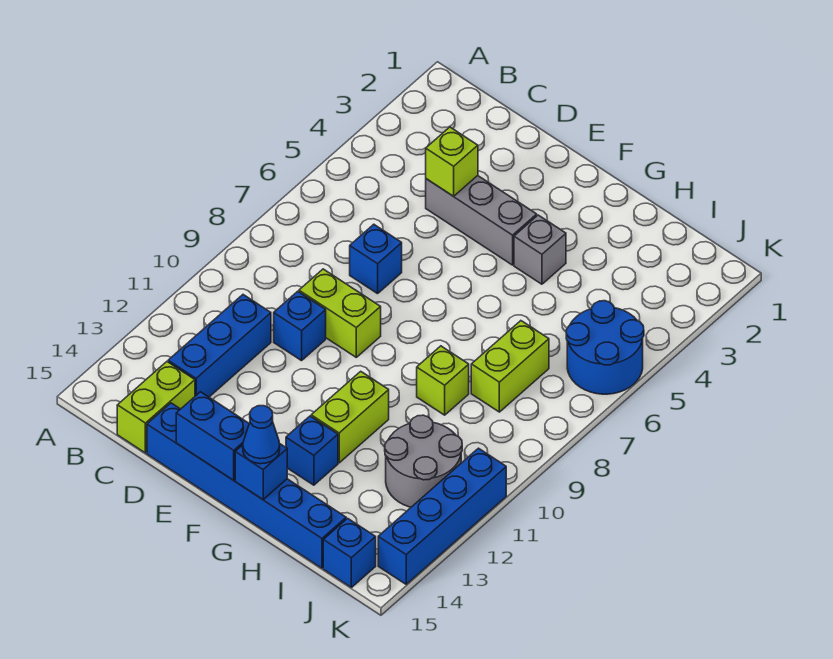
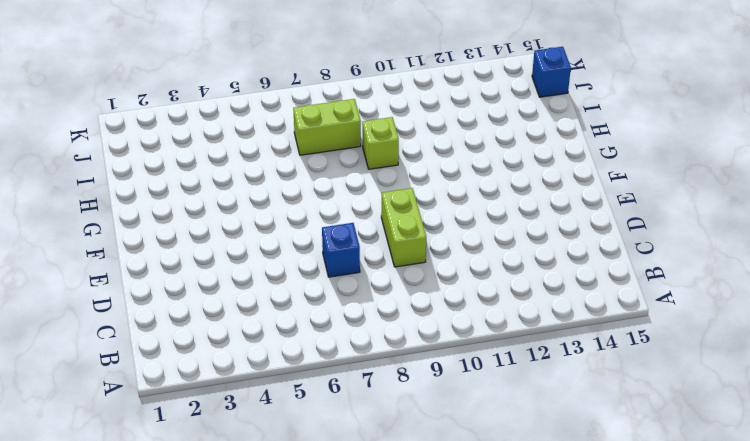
none -> blue brick C11:C13 level 1
none -> lime brick C14:C15 level 1
none -> grey brick D4:F4 level 1

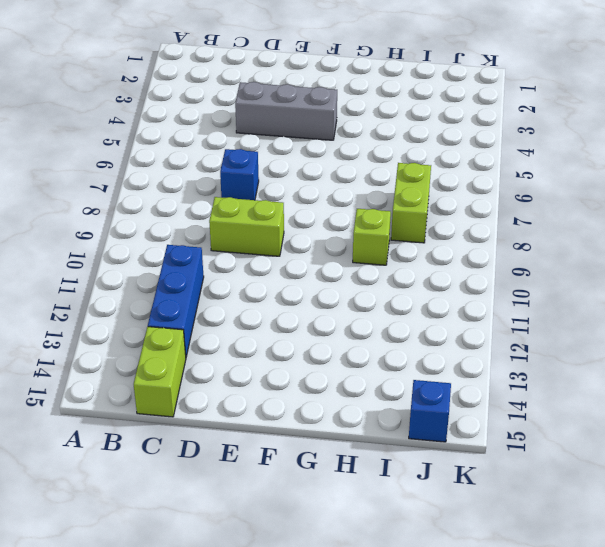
none -> blue brick D10 level 1
none -> blue brick D15:I15 level 1
none -> grey brick G4 level 1

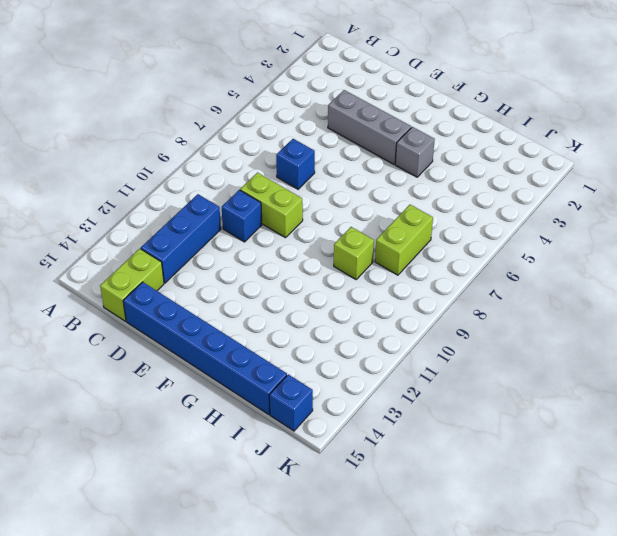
none -> lime brick G11:G12 level 1
none -> blue brick G13 level 1
none -> grey round brick I11:J12 level 1

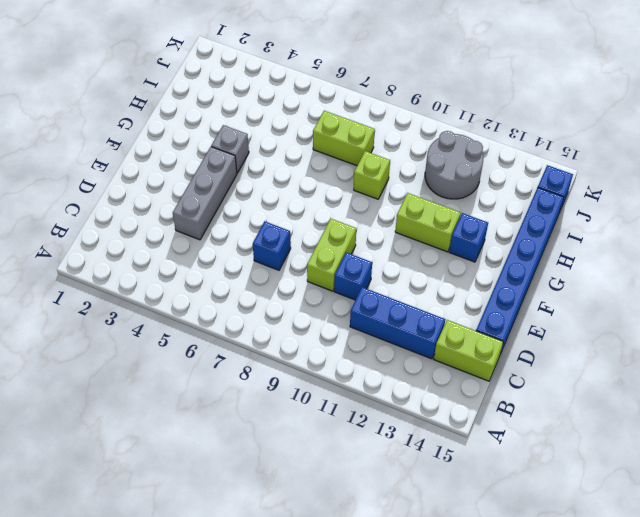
none -> blue round brick J5:K6 level 1
none -> blue brick K11:K14 level 1
none -> lime brick D4 level 2

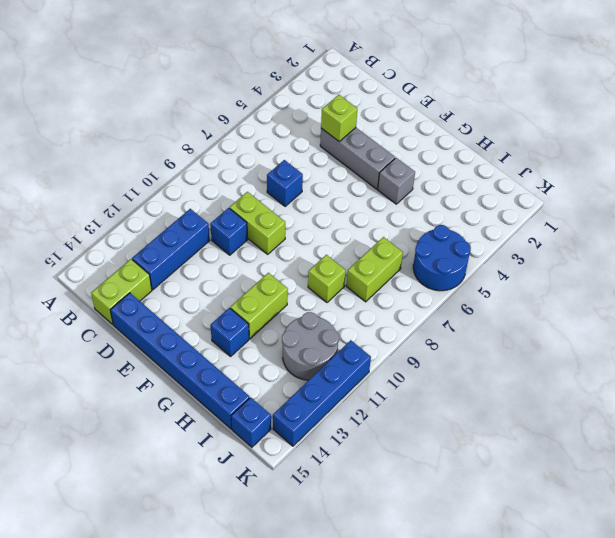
none -> blue brick E15:F15 level 2
none -> blue brick G15 level 2
none -> blue cone G15 level 3

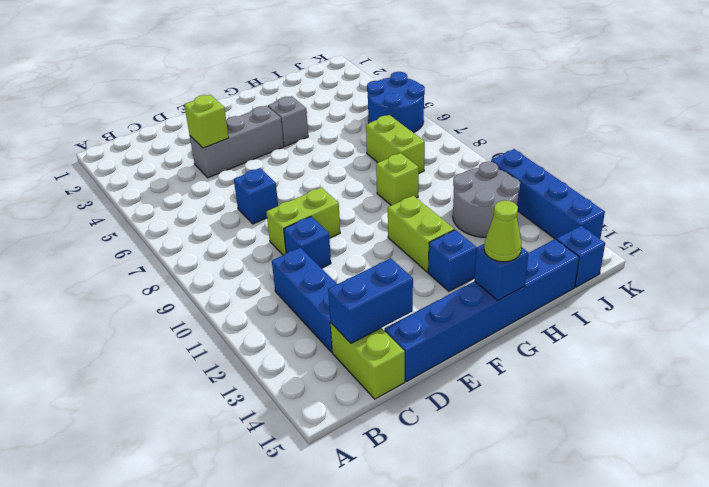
blue brick C14:D14 level 2 -> blue brick E15:F15 level 2
lime cone G15 level 3 -> blue cone G15 level 3

